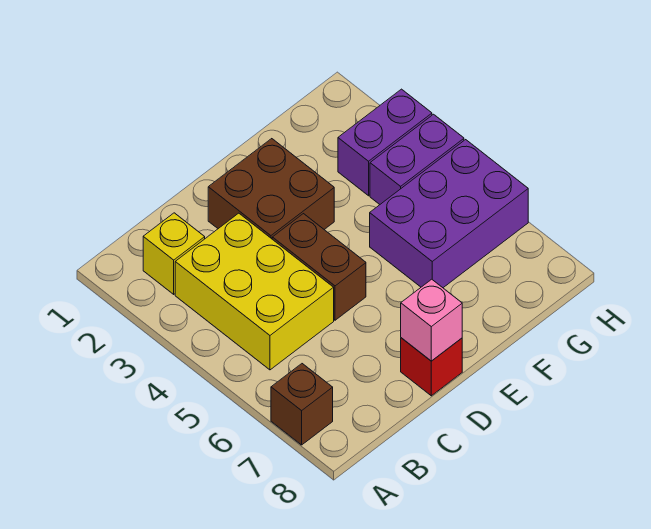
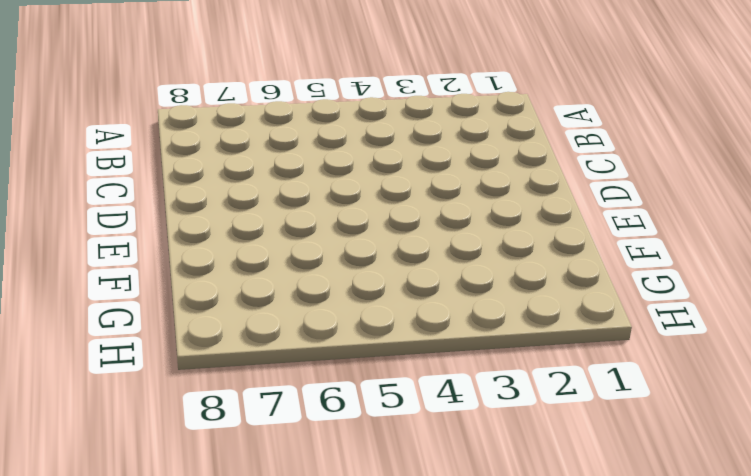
none -> brown brick A7 level 1
none -> yellow brick B2 level 1

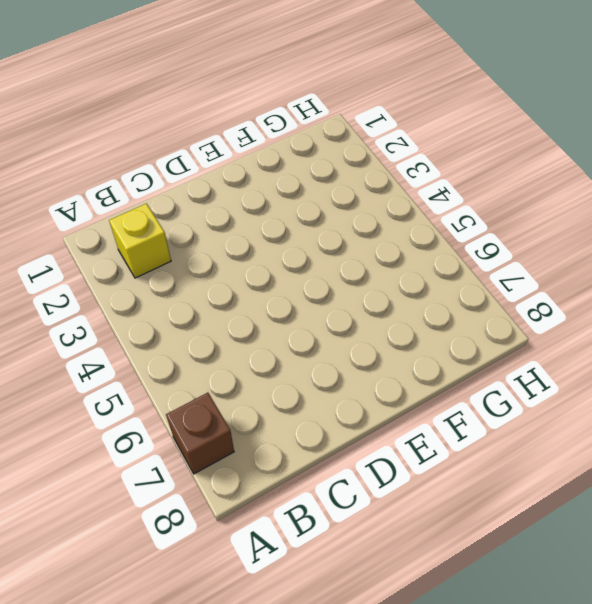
none -> yellow brick B3:C5 level 1
none -> brown brick D2:E3 level 1

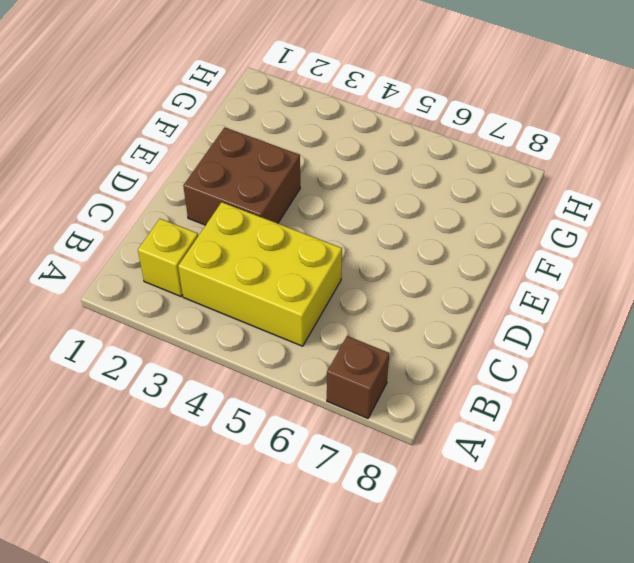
none -> brown brick D4:D5 level 1
none -> red brick D8 level 1

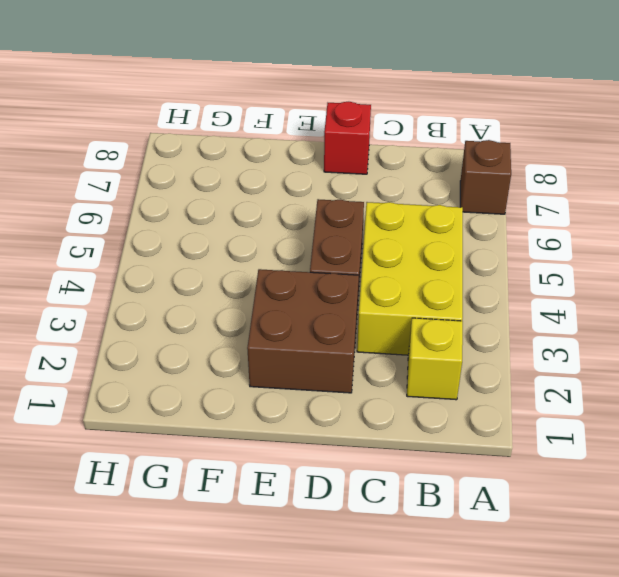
none -> purple brick F5:H6 level 1
none -> purple brick G3:H3 level 1

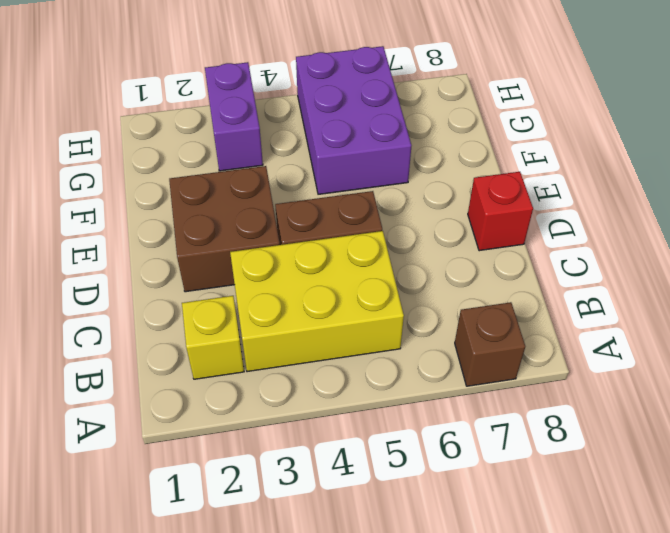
none -> purple brick G4:H4 level 1
none -> pink brick D8 level 2

